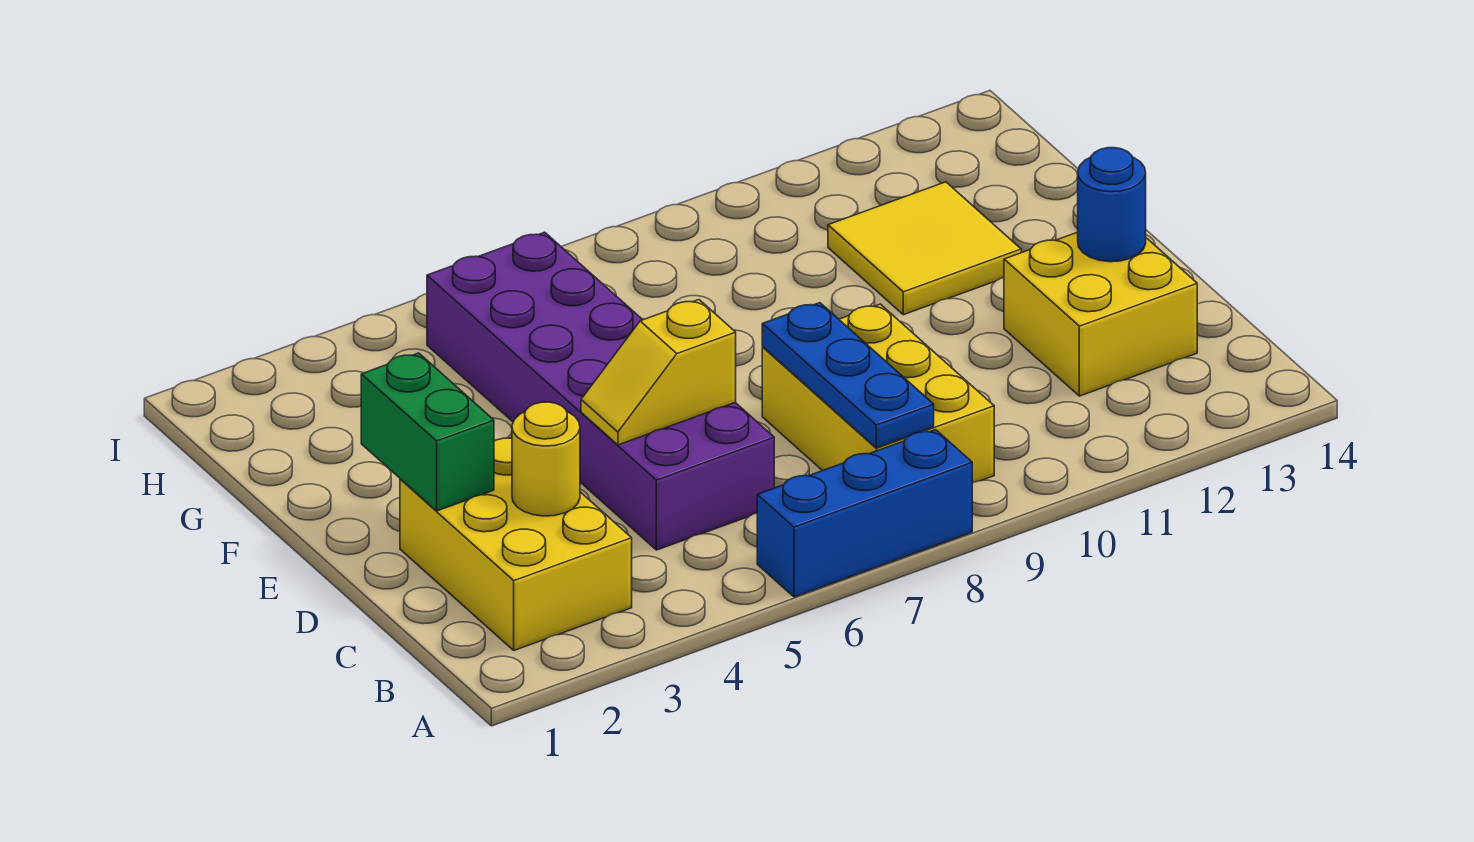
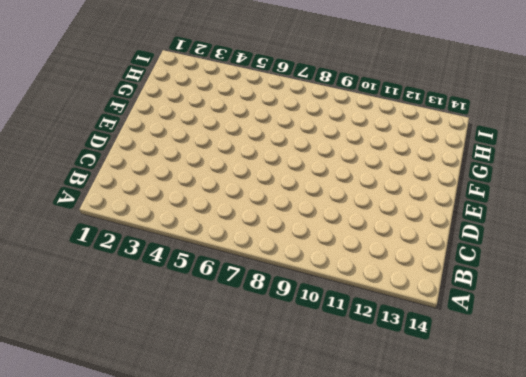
none -> blue brick A6:A8 level 1
none -> yellow brick B2:D3 level 1

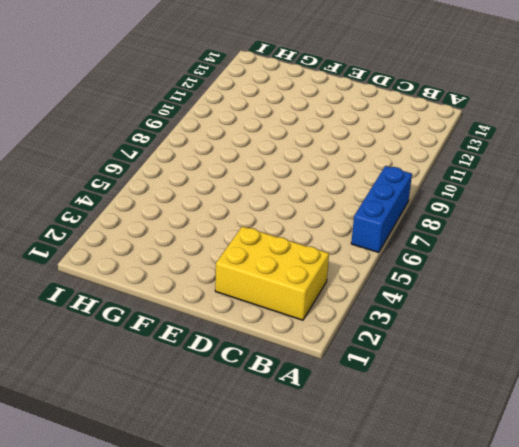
none -> yellow brick B8:D9 level 1
none -> purple brick C5:H6 level 1

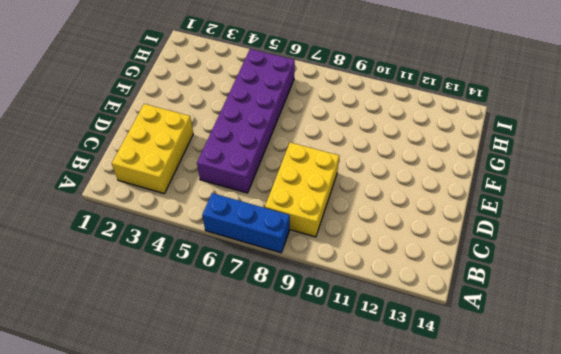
none -> yellow brick C12:D13 level 1
none -> yellow tile F11:G12 level 1

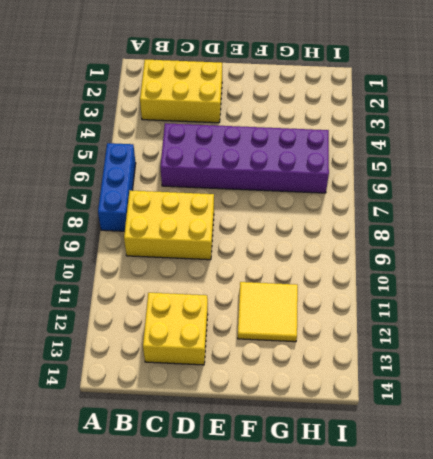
none -> blue plate B8:D8 level 2
none -> yellow round brick C3 level 2

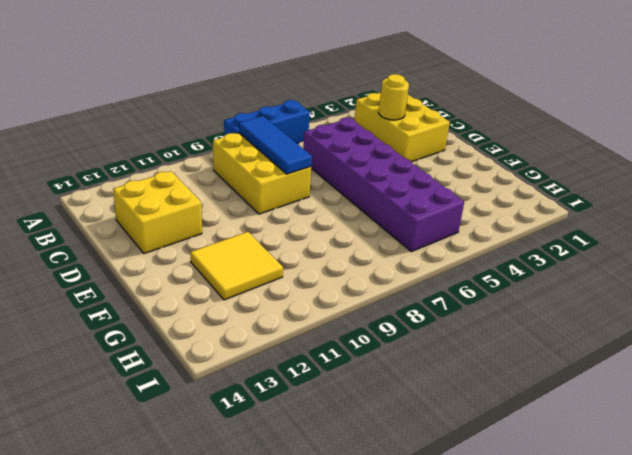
blue tile B8:D8 level 2 -> blue plate B8:D8 level 2
none -> green brick D2:E2 level 2
none -> yellow slope D5:D6 level 2 top 6

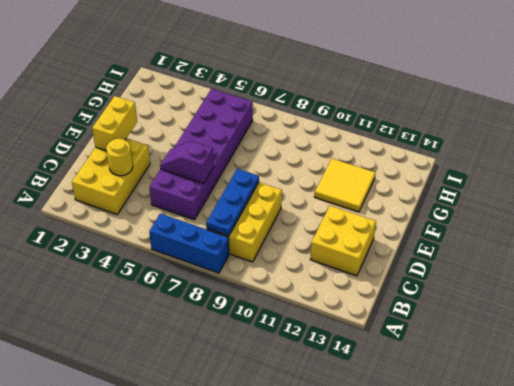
yellow brick D2:E2 level 2 -> green brick D2:E2 level 2
purple slope D5:D6 level 2 top 6 -> yellow slope D5:D6 level 2 top 6
none -> blue round brick D13 level 2

